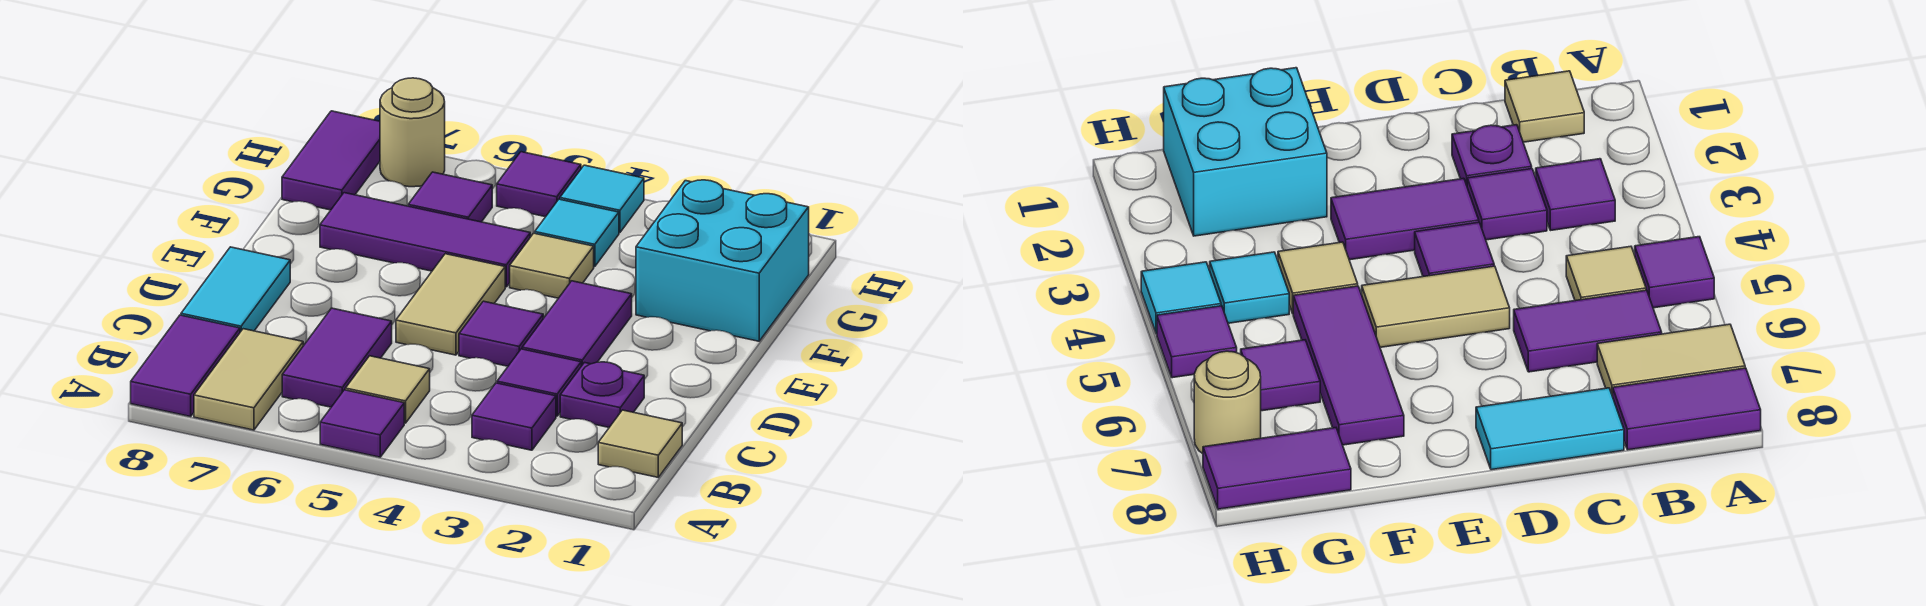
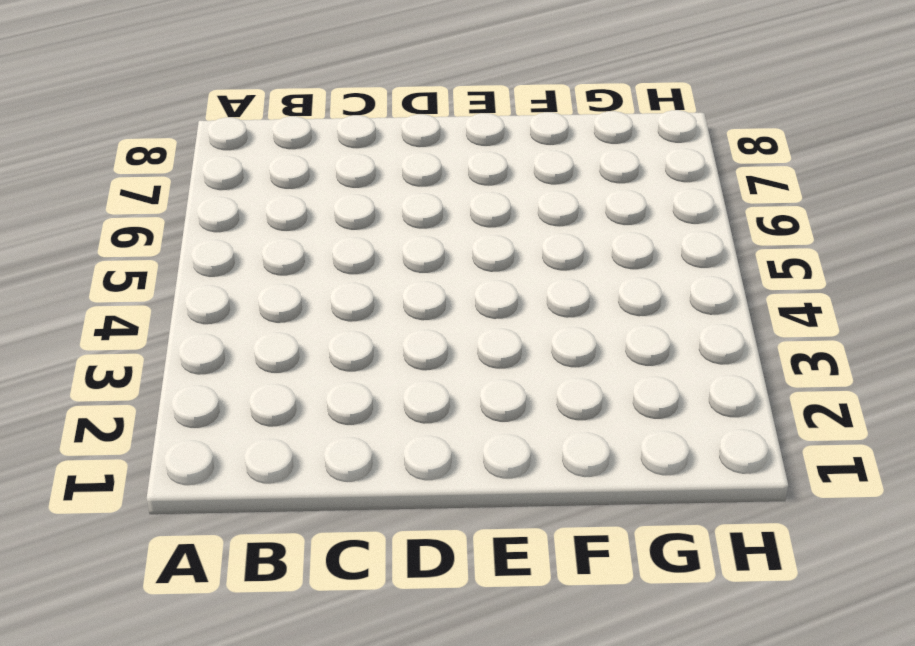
none -> purple tile A5 level 1
none -> tan tile A7:B7 level 1
none -> purple tile A8:B8 level 1

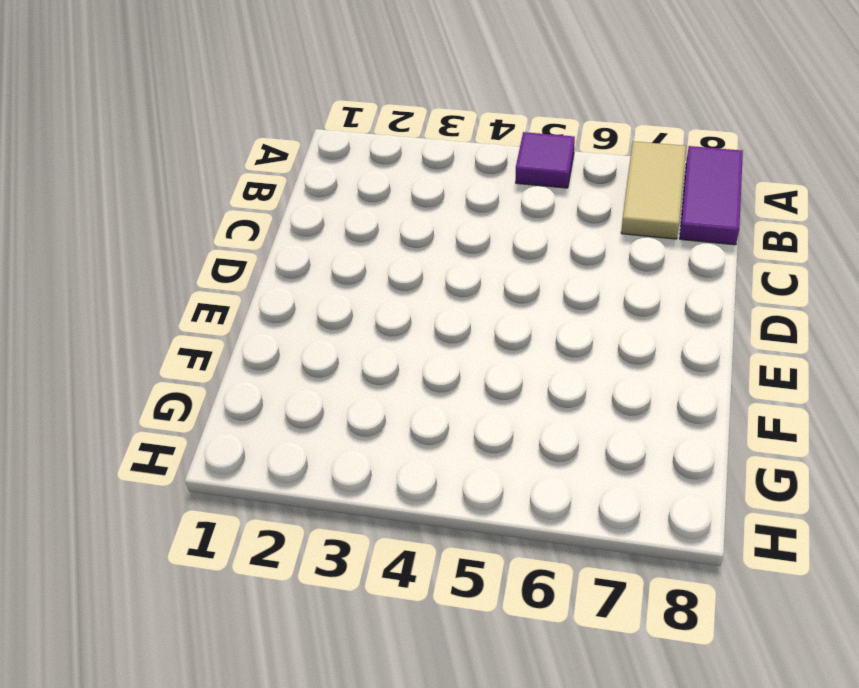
none -> tan tile B1 level 1
none -> purple tile B3 level 1
none -> tan tile B5 level 1

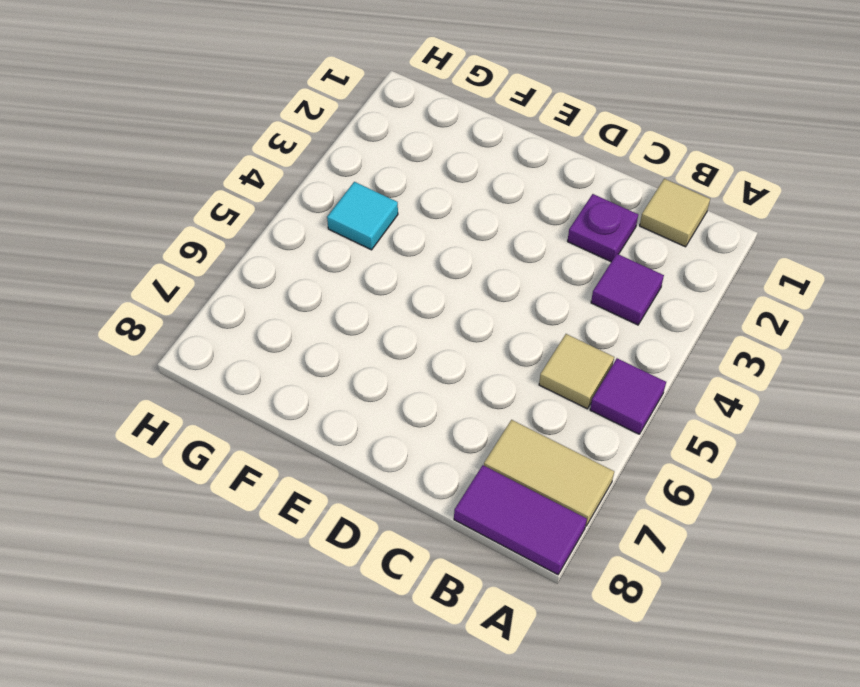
none -> purple tile B6:C6 level 1
none -> purple tile C3 level 1
none -> cyan tile C8:D8 level 1

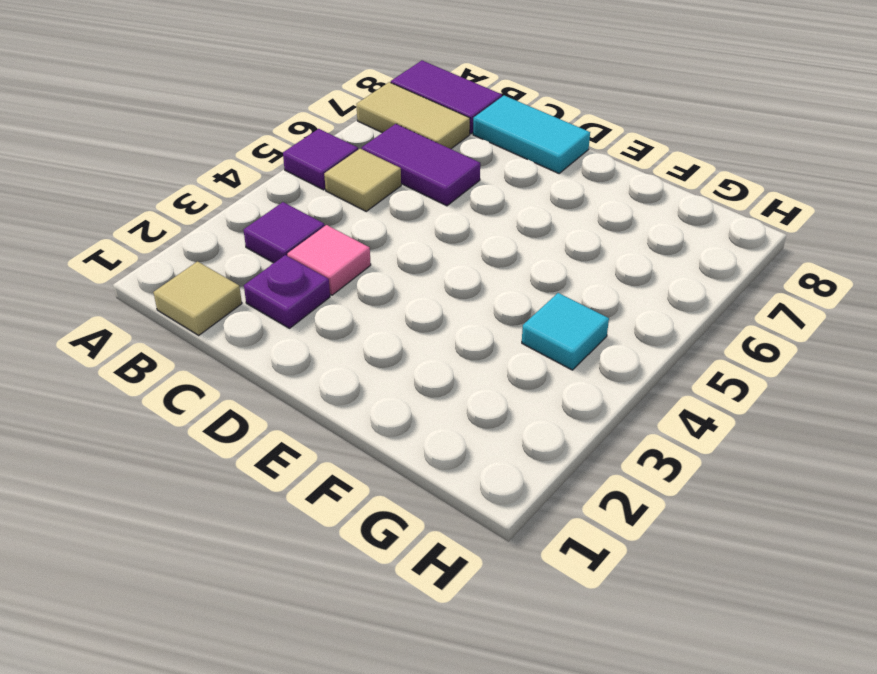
pink tile C3 level 1 -> purple tile C3 level 1
none -> purple tile D3:E3 level 1
none -> purple tile D4 level 1
none -> tan tile D5:E5 level 1

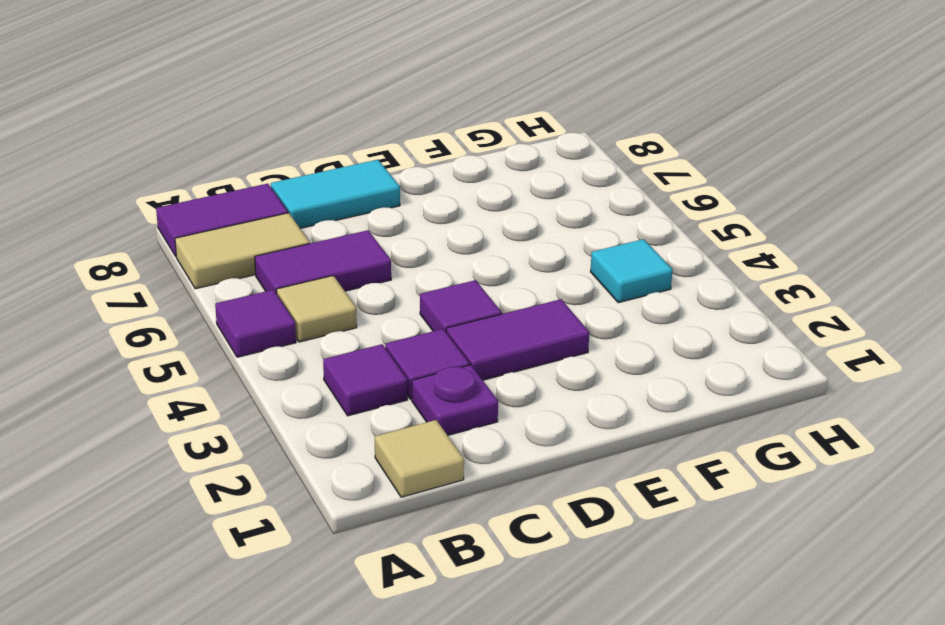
none -> tan tile D5:E5 level 1
none -> cyan brick F1:G2 level 1
none -> tan tile F4 level 1

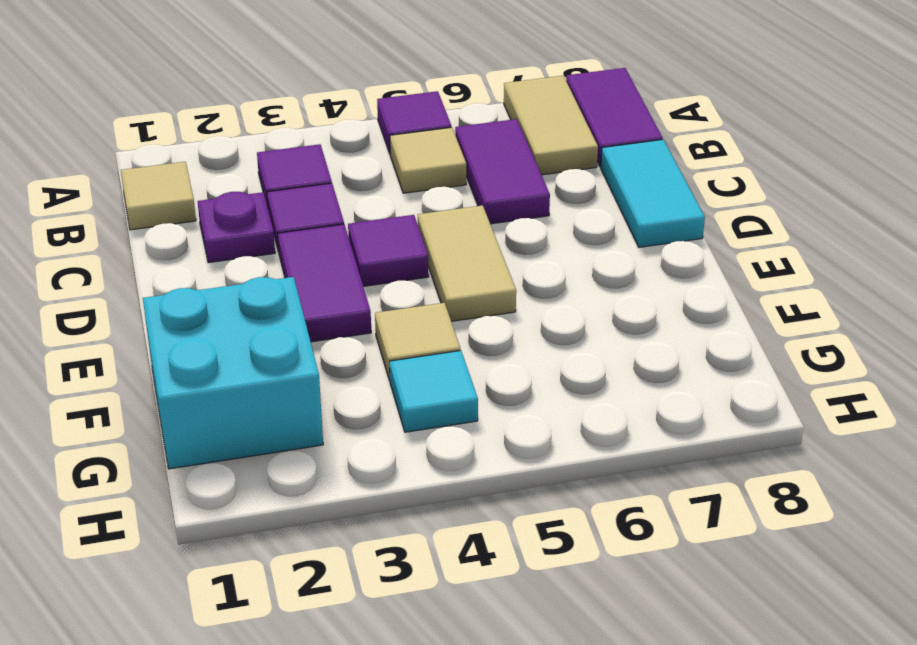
none -> purple tile F5:F7 level 1
none -> purple tile G6 level 1
none -> purple tile G8:H8 level 1

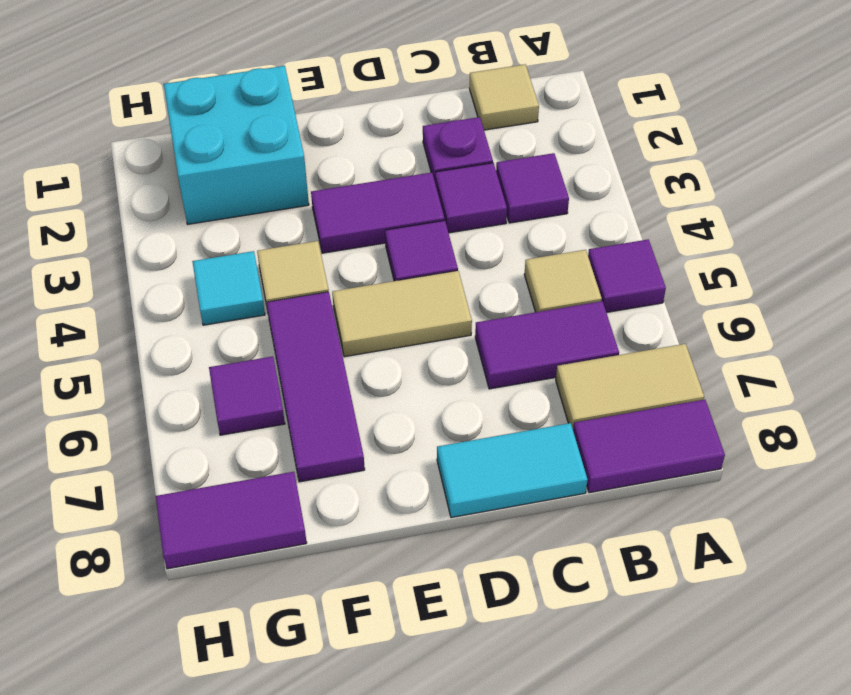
none -> cyan tile H4 level 1
none -> purple tile H5 level 1
none -> tan round brick H7 level 1

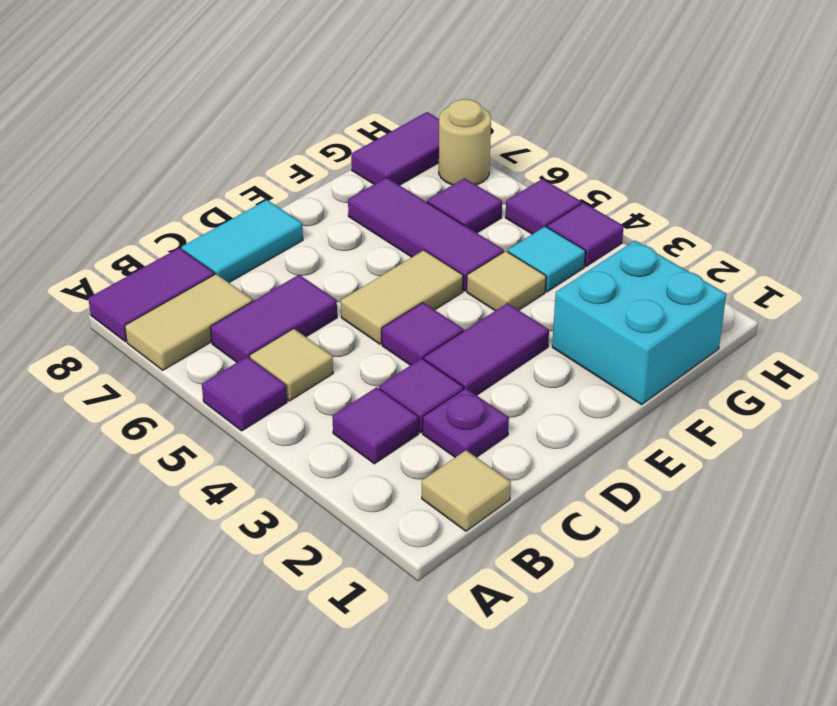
purple tile H4 level 1 -> cyan tile H4 level 1

